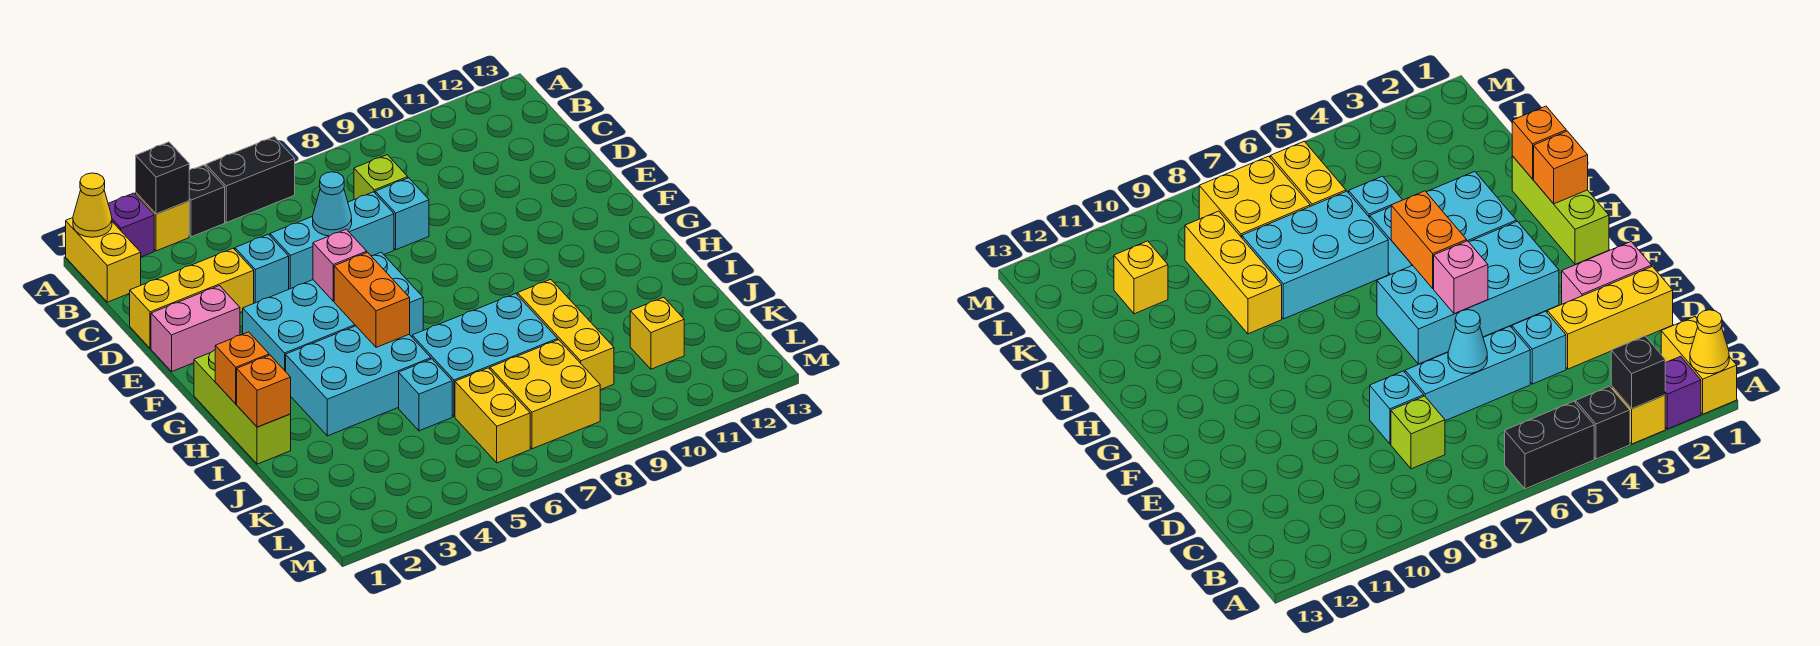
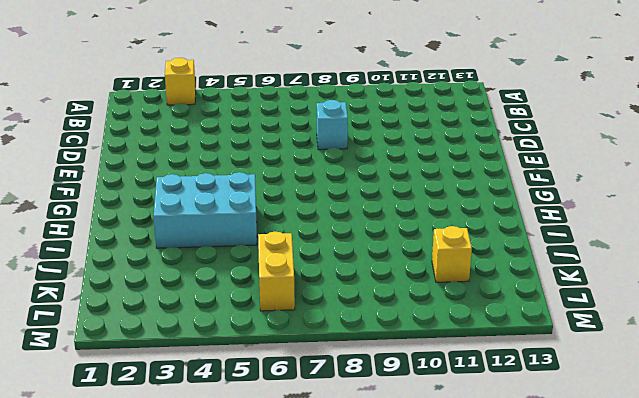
none -> yellow brick A1:B1 level 1
none -> purple brick A2 level 1
none -> black brick A4 level 1

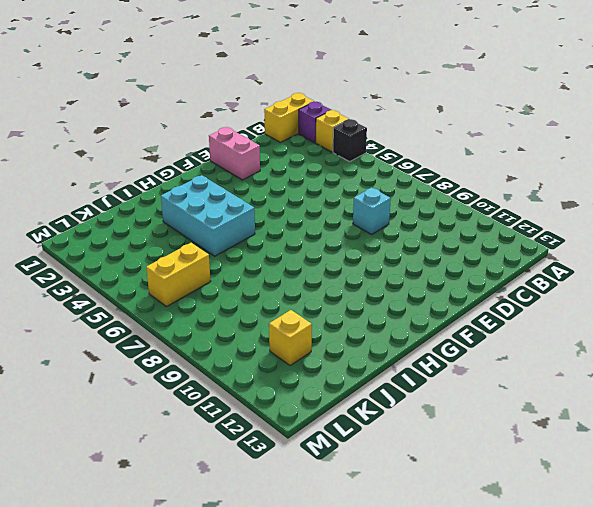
none -> black brick A5:A6 level 1
none -> lime brick C8 level 1
none -> yellow brick D1:D3 level 1

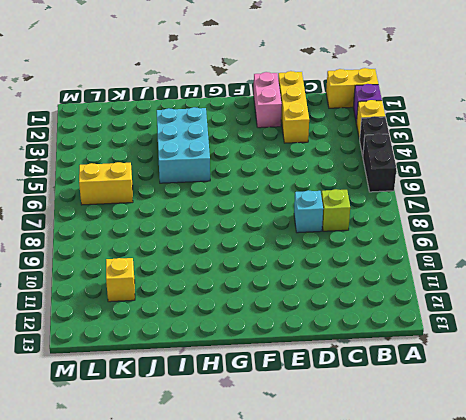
none -> cyan brick D4 level 1
none -> cyan brick D5:D7 level 1
none -> cyan brick F3:G6 level 1

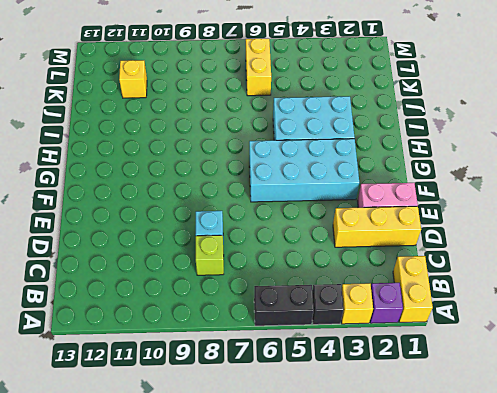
none -> cyan brick D4 level 1
none -> cyan brick D5:D7 level 1
none -> lime brick G1:I1 level 1

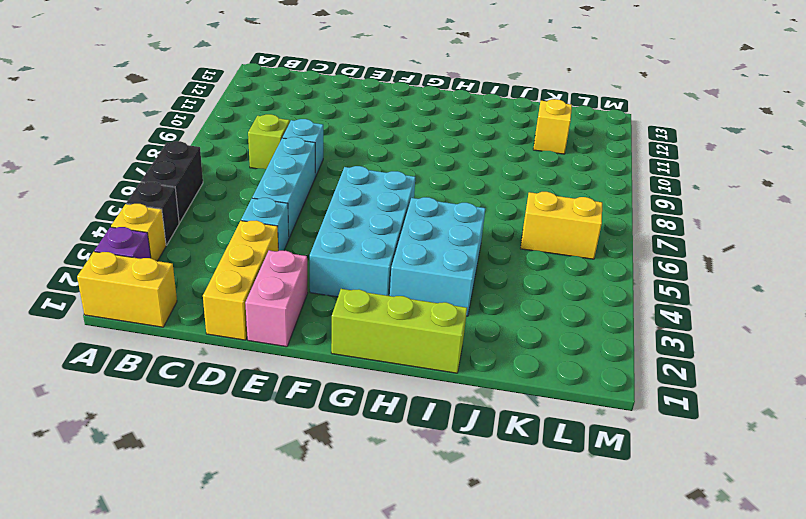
none -> cyan brick I6:J8 level 1
none -> yellow brick I9:K9 level 1
none -> cyan brick J5 level 1

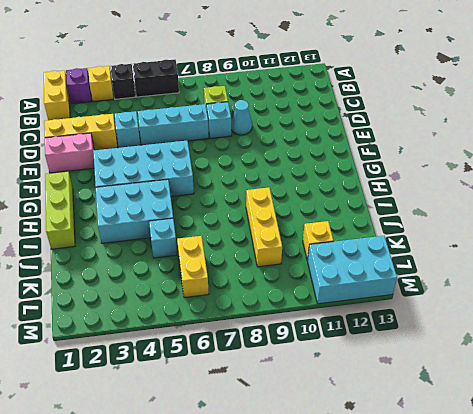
cyan cone D9 level 1 -> cyan cone D6 level 2
cyan brick L11:M13 level 1 -> cyan brick I6:J8 level 1
none -> yellow brick K7:L8 level 1
none -> yellow cone A1 level 2
none -> black brick A3 level 2

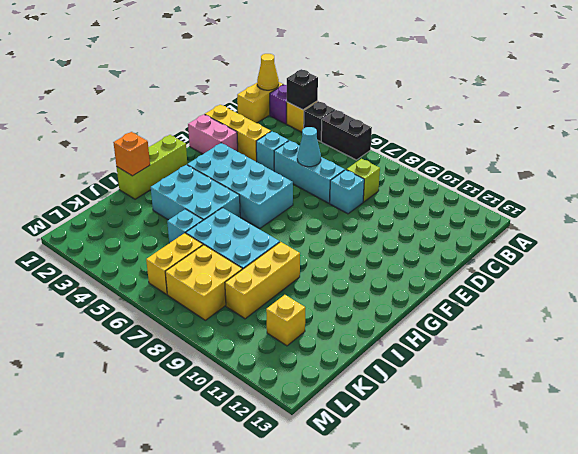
none -> pink brick F5 level 2
none -> orange brick G5:H5 level 2
none -> orange brick H1 level 2

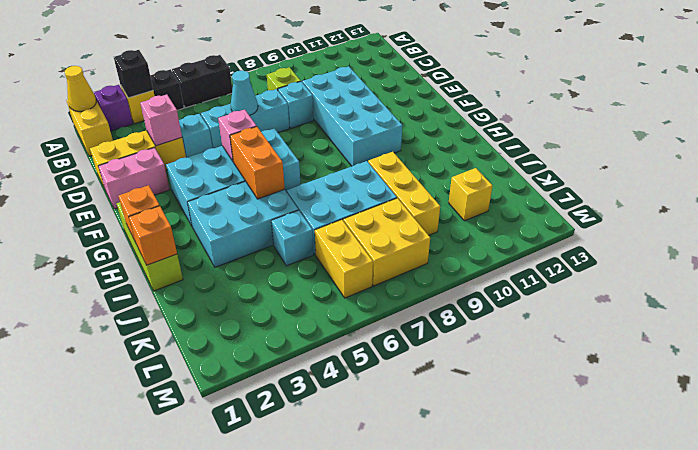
pink brick D3 level 2 -> none
cyan brick D9:G10 level 1 -> none

